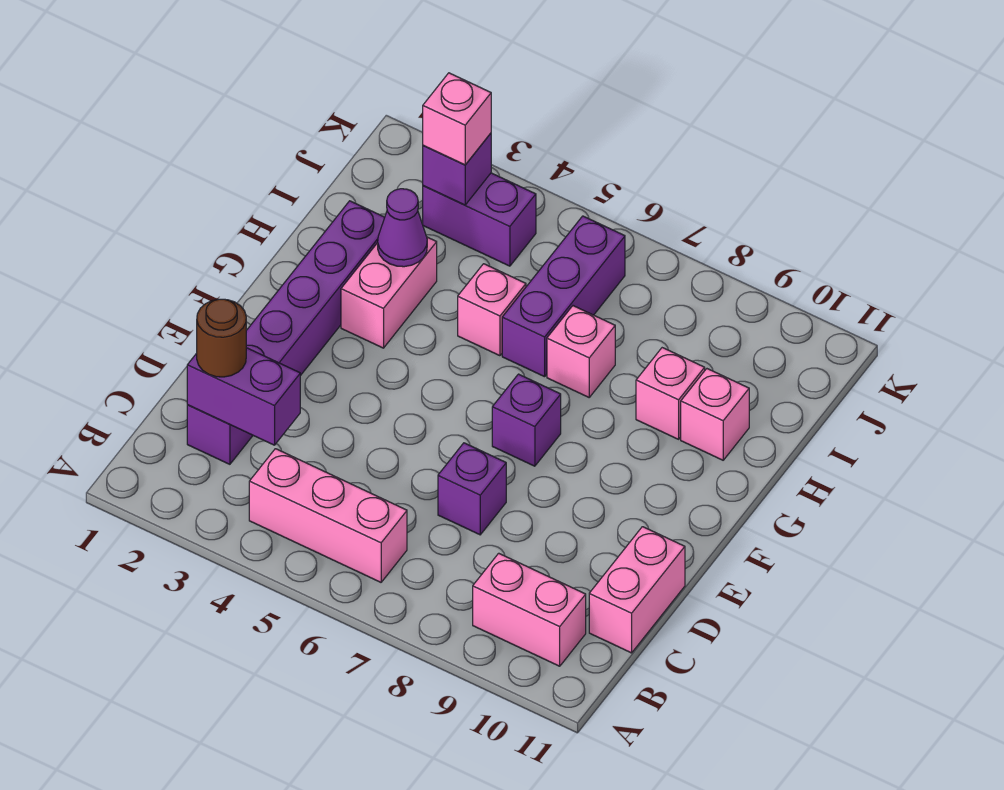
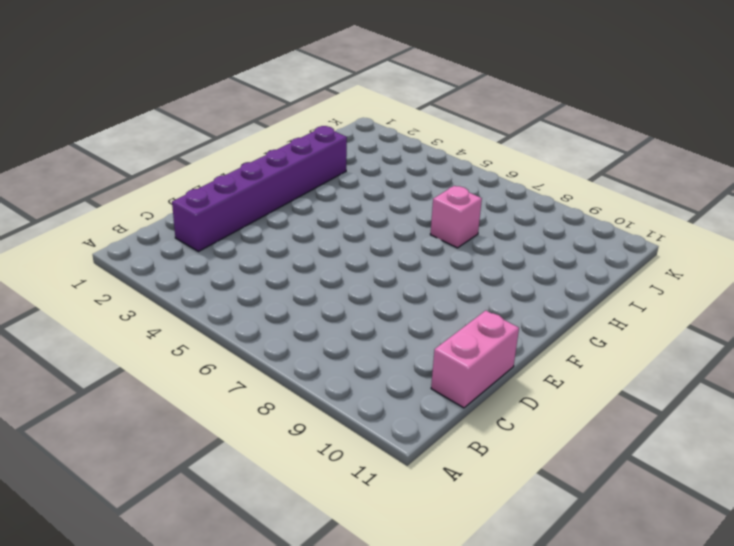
none -> pink brick B4:B6 level 1
none -> pink brick B9:B10 level 1
none -> purple brick D7 level 1

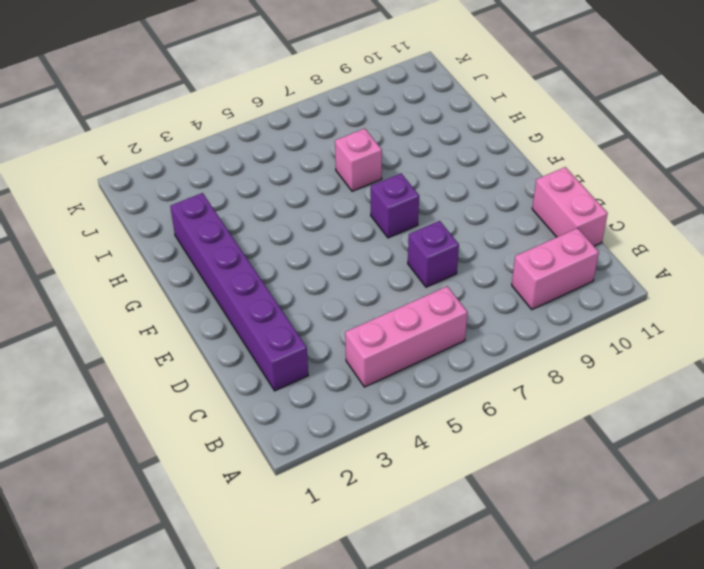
none -> pink brick G3:H3 level 1
none -> pink brick H5 level 1
none -> purple brick H6:J6 level 1

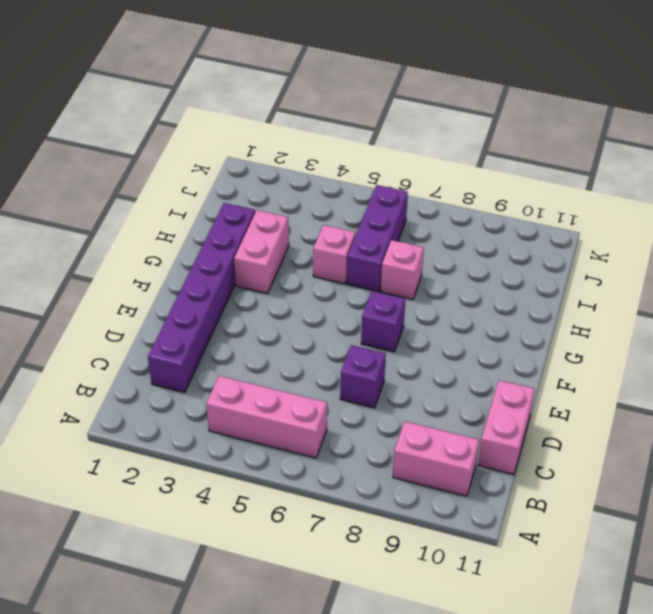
none -> pink brick H9 level 1
none -> pink brick H10 level 1
none -> purple brick J3:J4 level 1

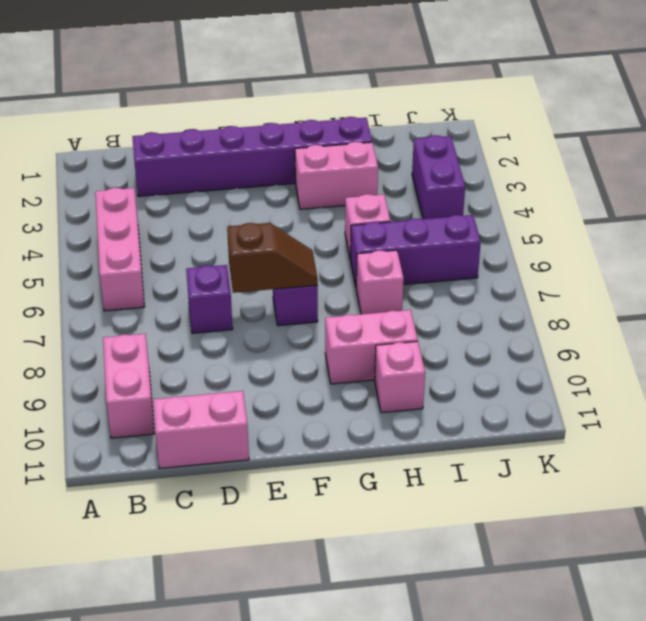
brown slope E7:F7 level 2 top E -> none
pink brick G9:H9 level 1 -> pink brick H9 level 1
none -> purple brick C2:C3 level 2
none -> purple cone H3 level 2
none -> purple brick J3 level 2

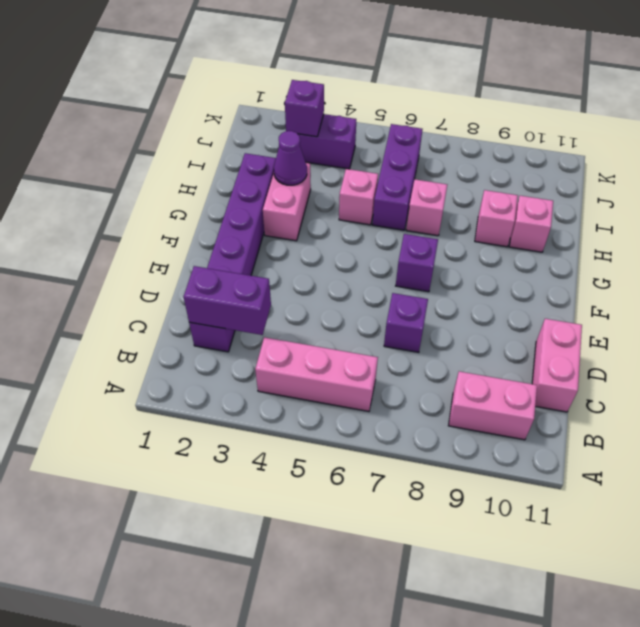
none -> brown round brick C2 level 3
none -> pink brick J3 level 3

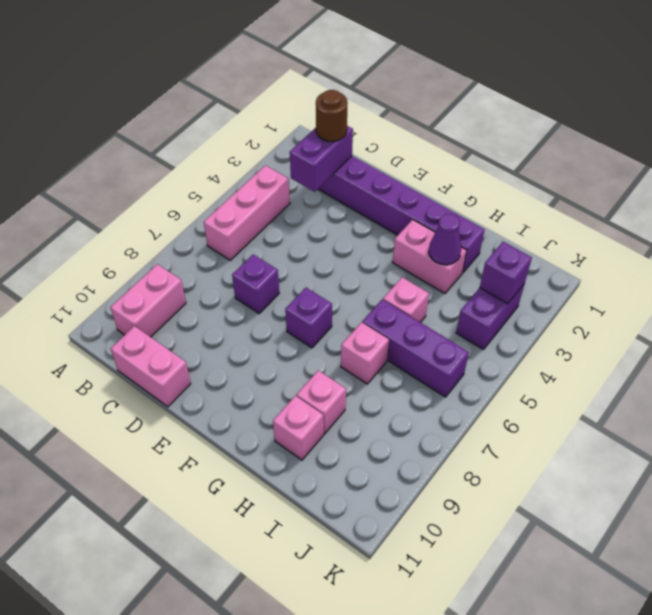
none -> pink brick J3 level 3

